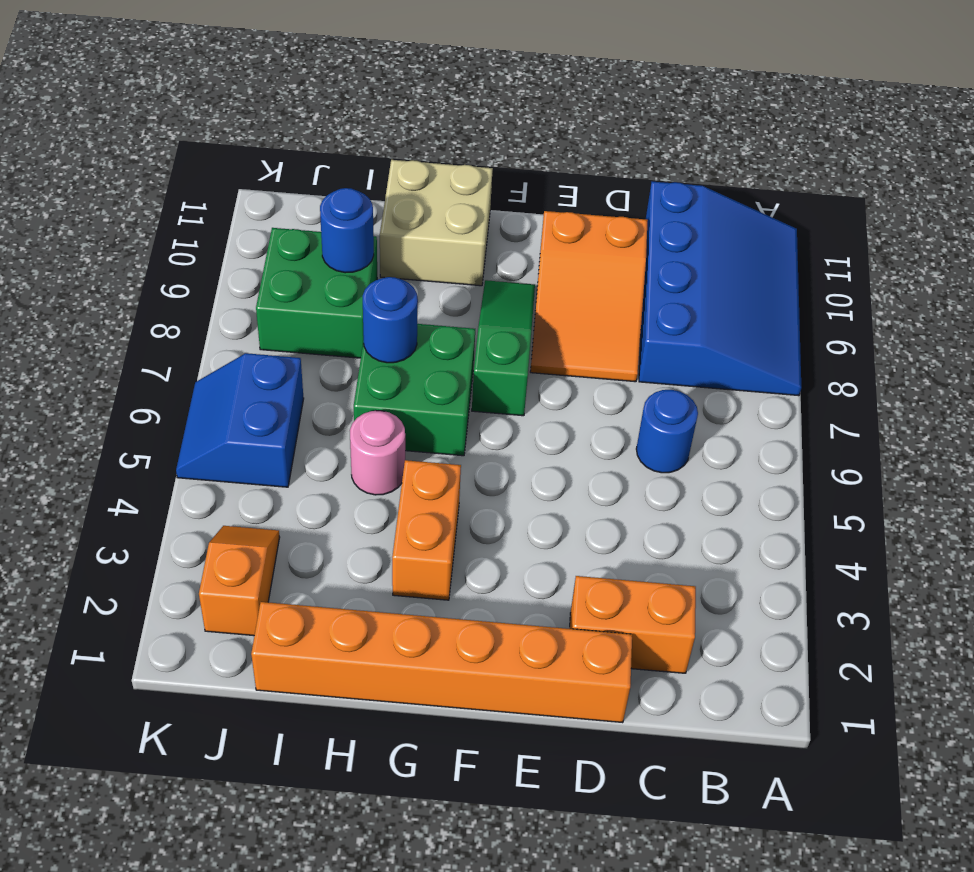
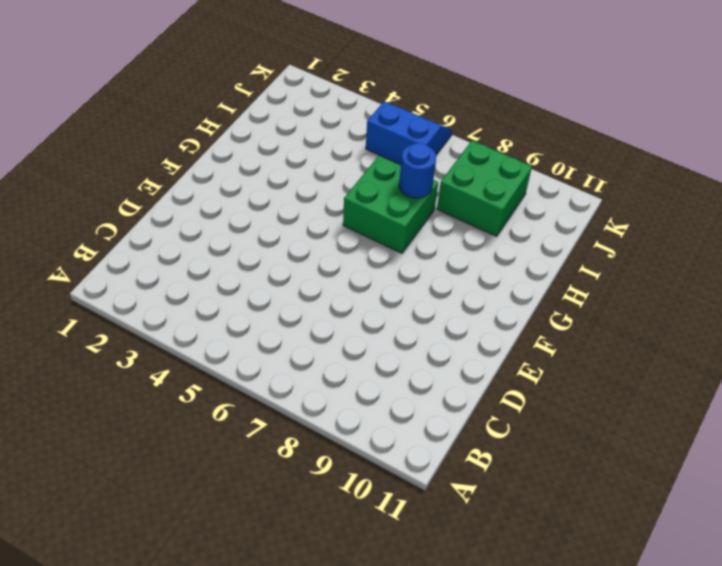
none -> blue slope A8:C11 level 1 top C
none -> orange brick C2:D2 level 1
none -> blue round brick C6 level 1

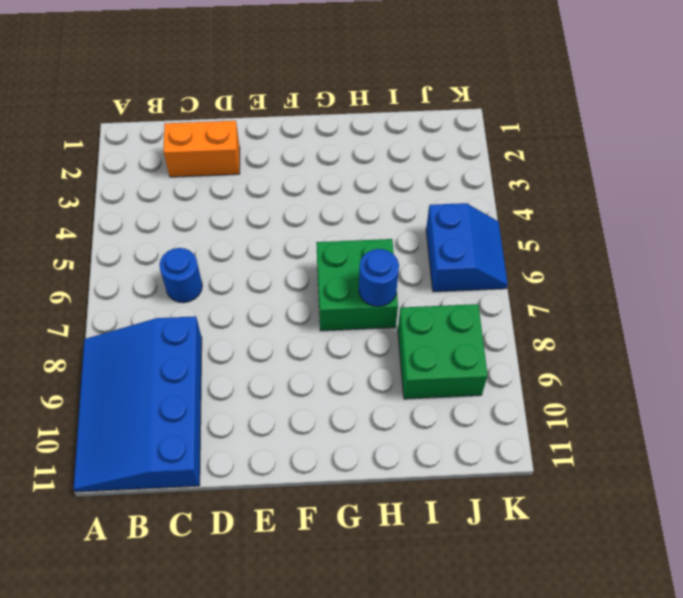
none -> orange brick D1:I1 level 1
none -> orange slope D8:E10 level 1 top 10
none -> green slope F7:F9 level 1 top 7

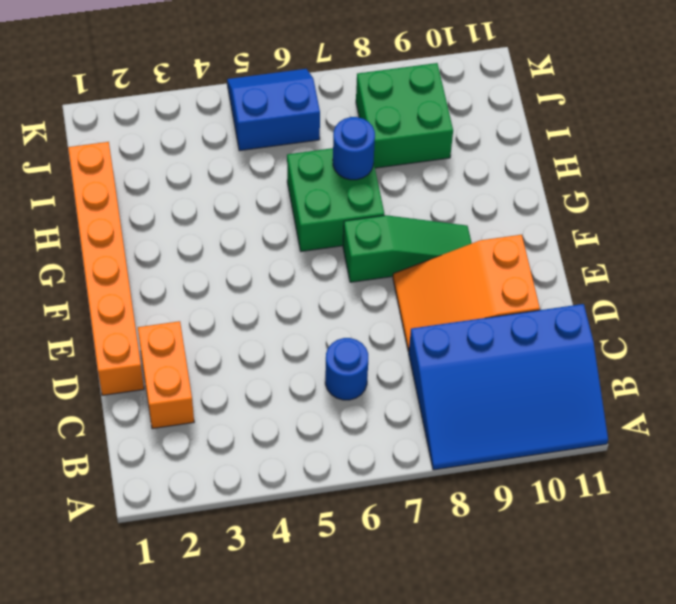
none -> orange brick G3:G4 level 1
none -> tan brick G10:H11 level 1
none -> pink round brick H5 level 1

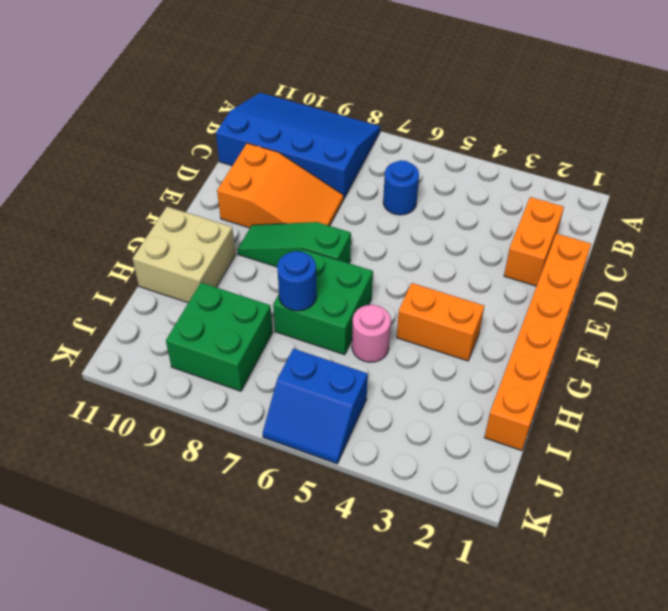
none -> orange slope J2:J3 level 1 top 2
none -> blue round brick I9 level 2

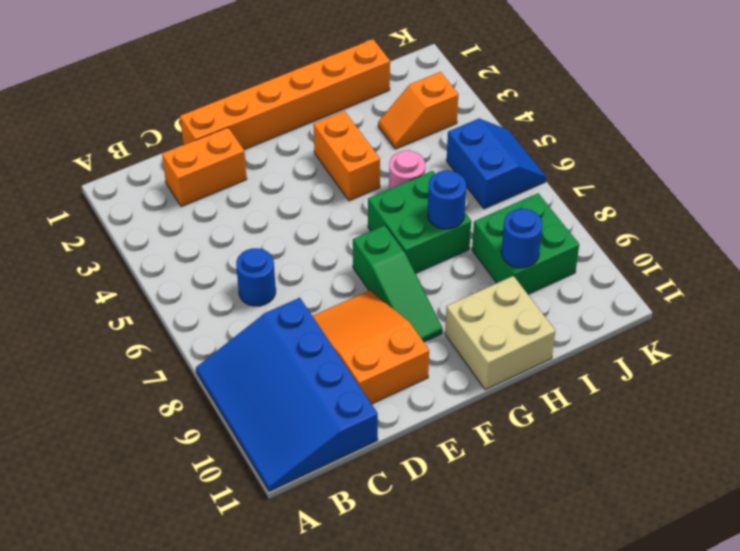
orange slope I3:J3 level 1 top J -> orange slope J2:J3 level 1 top 2

